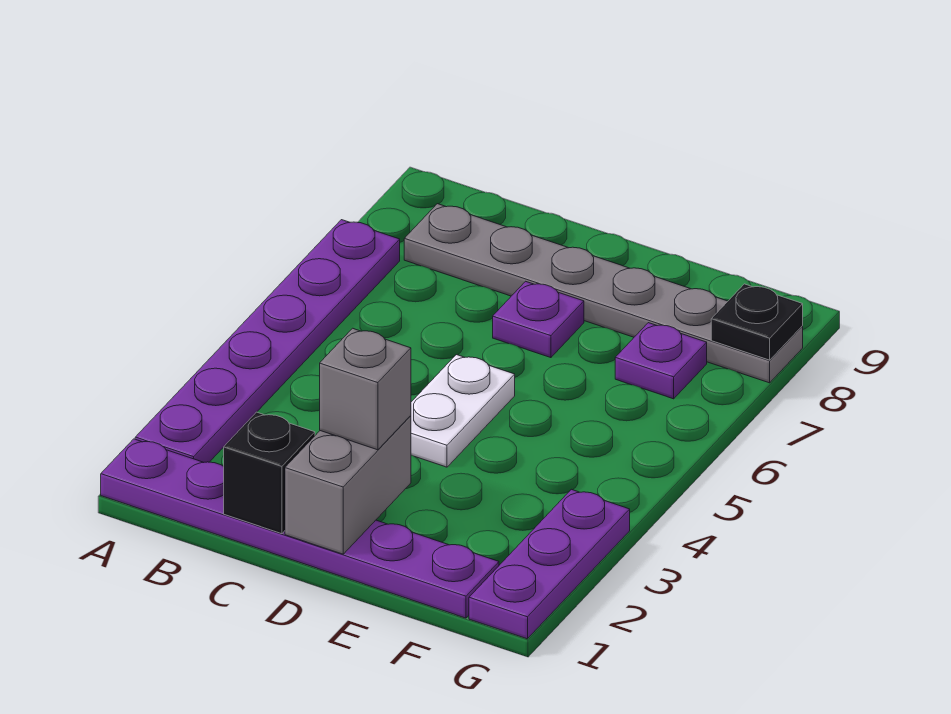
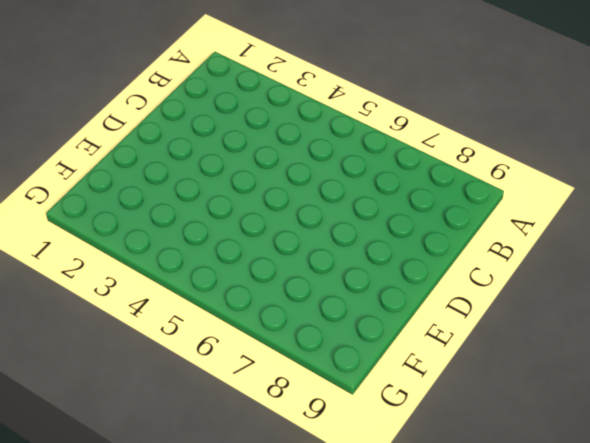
none -> purple plate A1:F1 level 1
none -> purple plate A2:A7 level 1

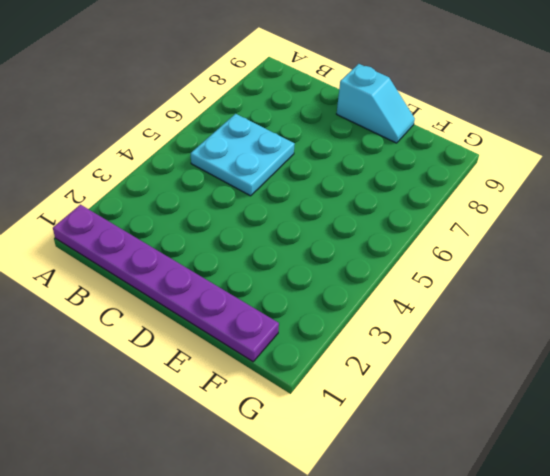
cyan plate B5:C6 level 1 -> none
cyan slope D9:E9 level 1 top D -> none
none -> purple plate A2:A7 level 1
none -> grey plate B8:G8 level 1

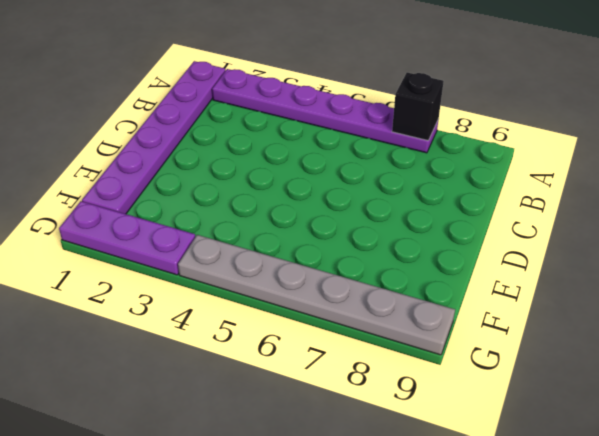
black brick A7 level 2 -> black brick C1 level 2
grey plate G4:G9 level 1 -> grey plate B8:G8 level 1
none -> white plate D4:D5 level 1
none -> purple plate D7 level 1

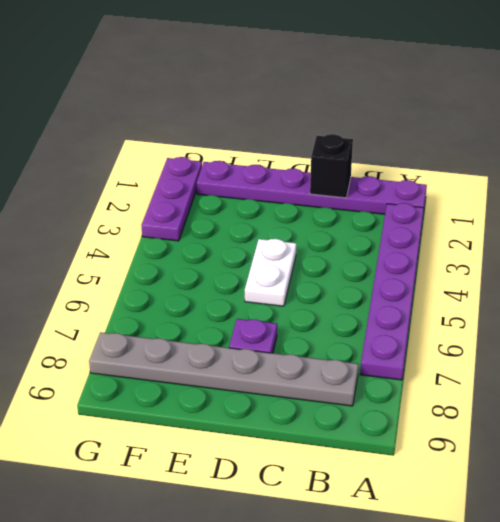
none -> purple plate F7 level 1
none -> grey brick D1:D2 level 2

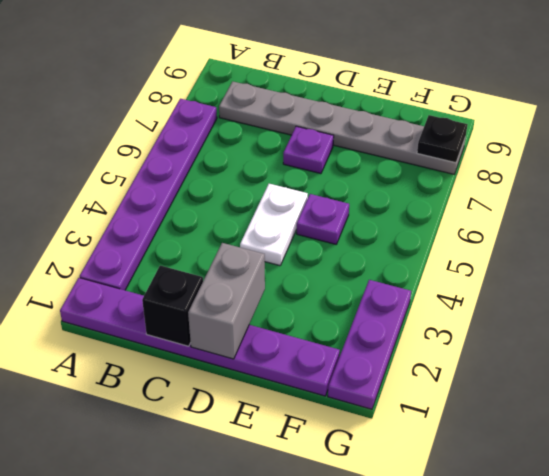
purple plate E5 level 1 -> purple plate F7 level 1
none -> grey brick D2 level 3

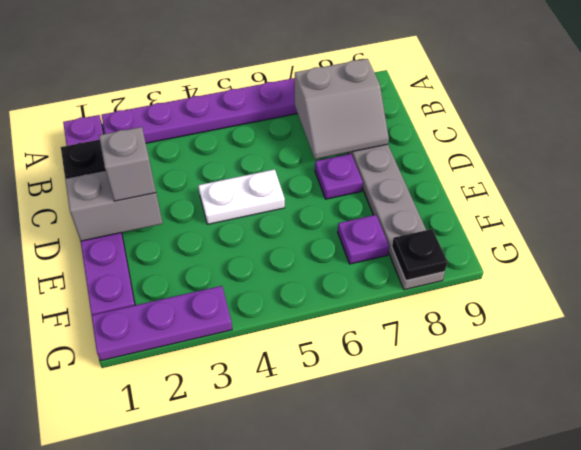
grey slope B7:C8 level 2 top B -> none

